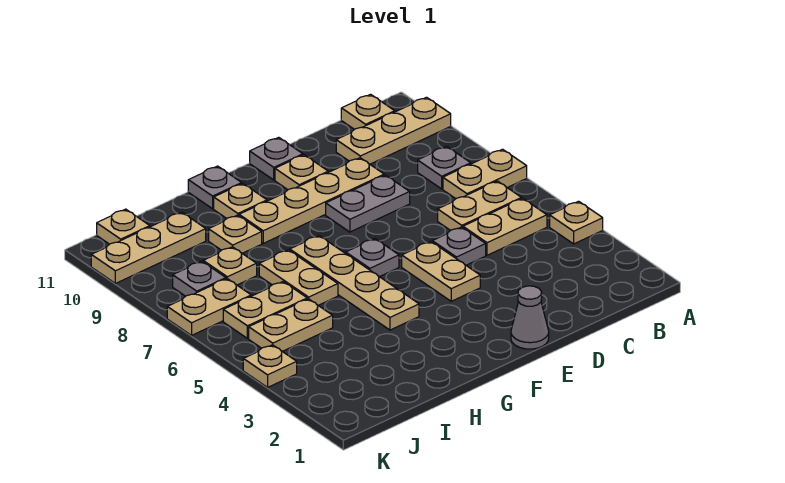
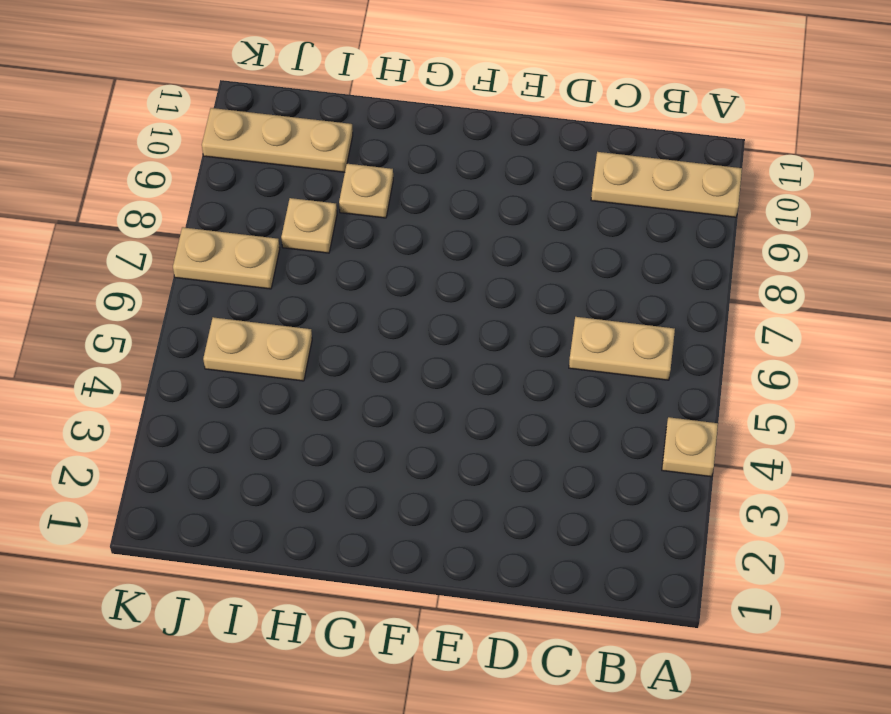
none -> tan plate A7:B7 level 1
none -> tan plate B5:C5 level 1
none -> grey plate B8 level 1

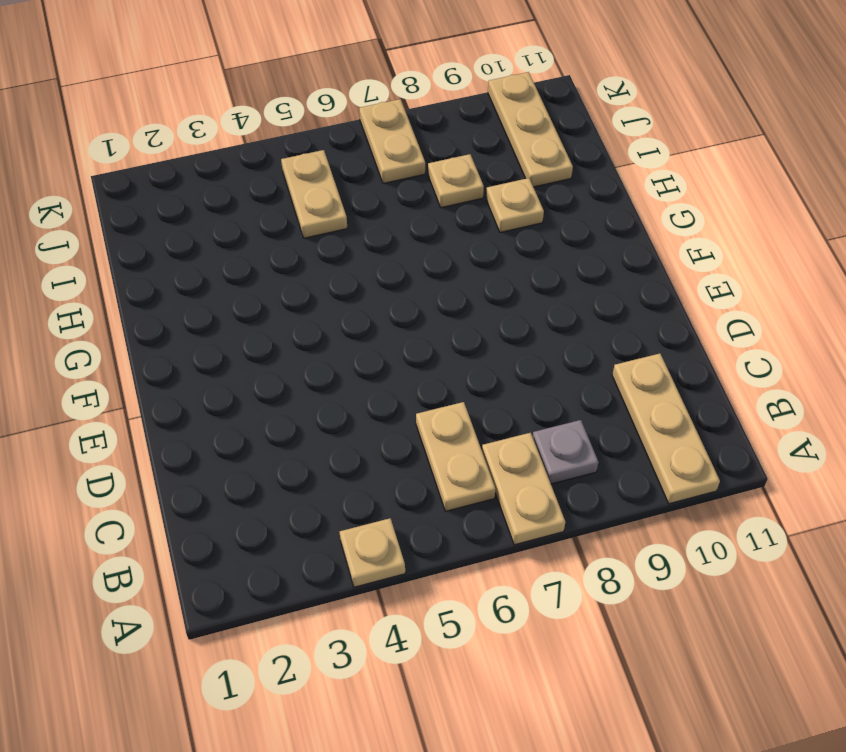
none -> tan plate B5:C5 level 1
none -> tan plate B11 level 1
none -> grey plate D5 level 1

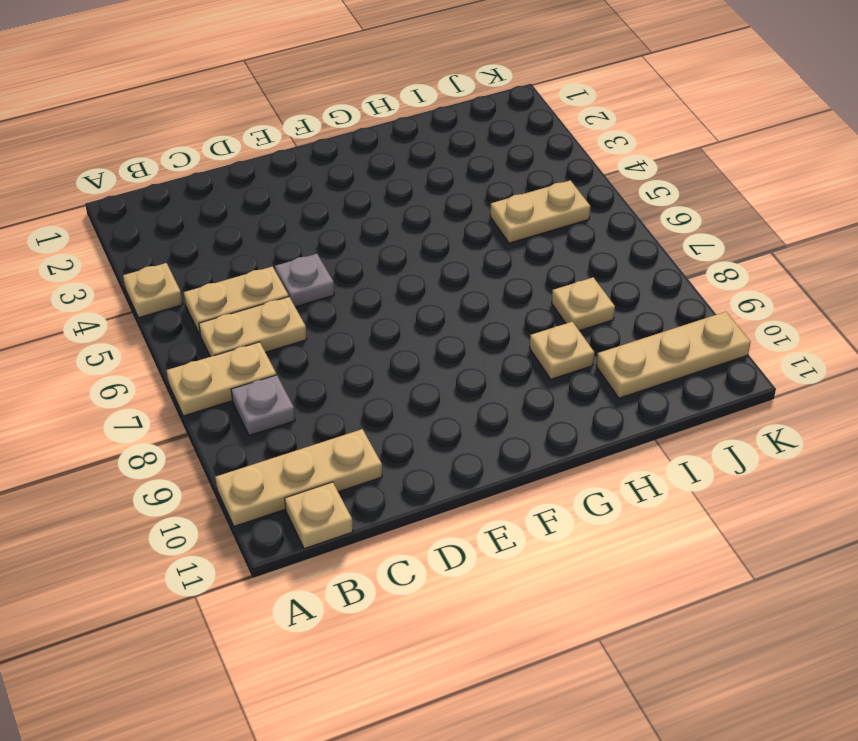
none -> grey plate D8:E8 level 1
none -> tan plate D9:G9 level 1
none -> grey cone E1 level 1

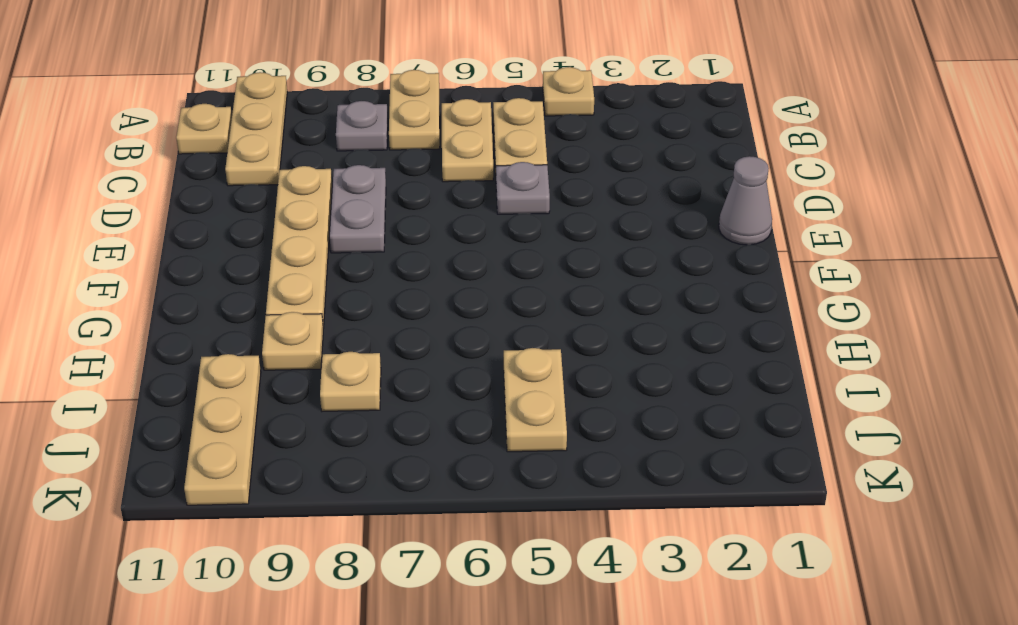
none -> tan plate E4:E5 level 1
none -> tan plate E10 level 1
none -> grey plate E11 level 1

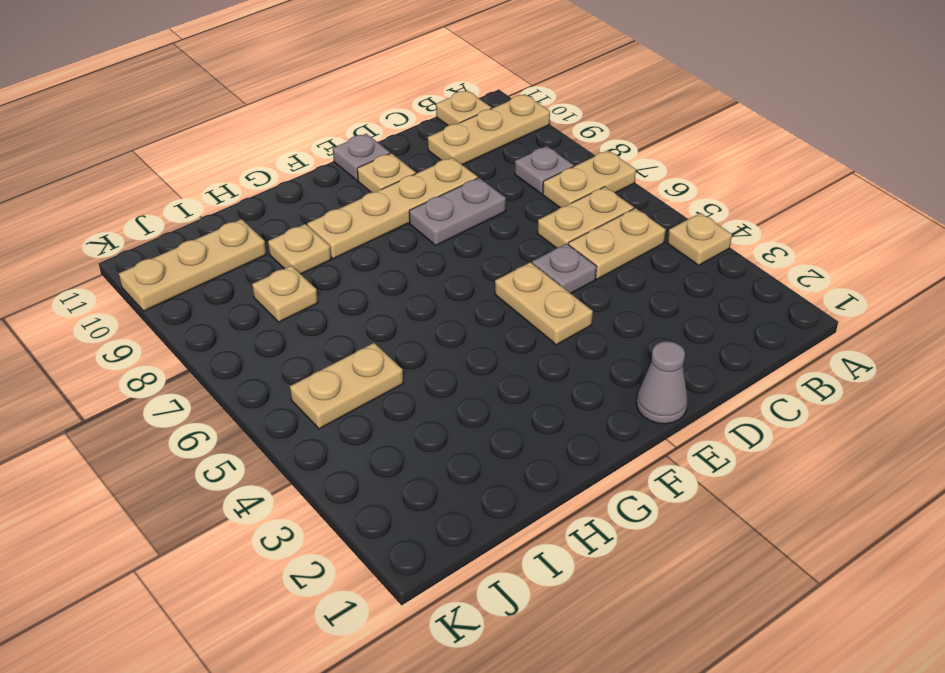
none -> grey plate F6 level 1
none -> tan plate G4:G7 level 1
none -> tan plate G10 level 1

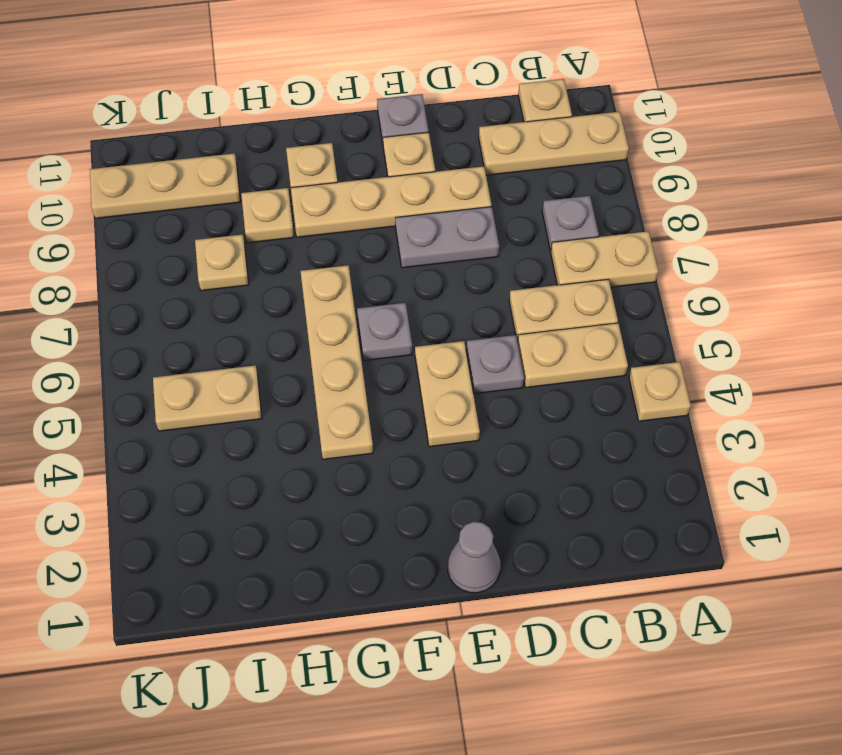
none -> grey plate G11 level 1
none -> tan plate H6:H7 level 1
none -> tan plate I6:J6 level 1

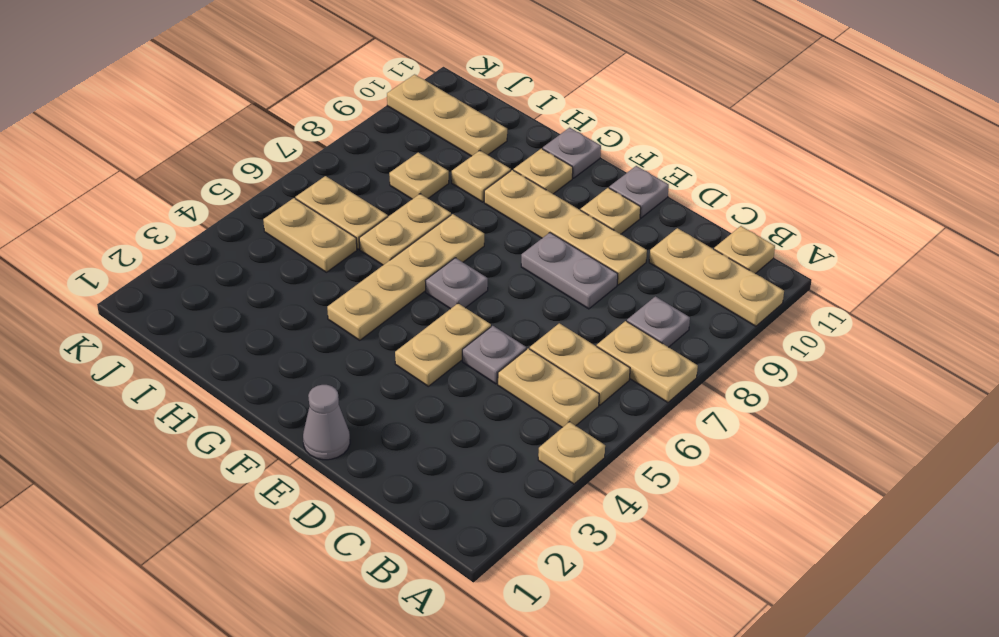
none -> tan plate J7:K7 level 1
none -> grey plate J8 level 1
none -> tan plate J11 level 1

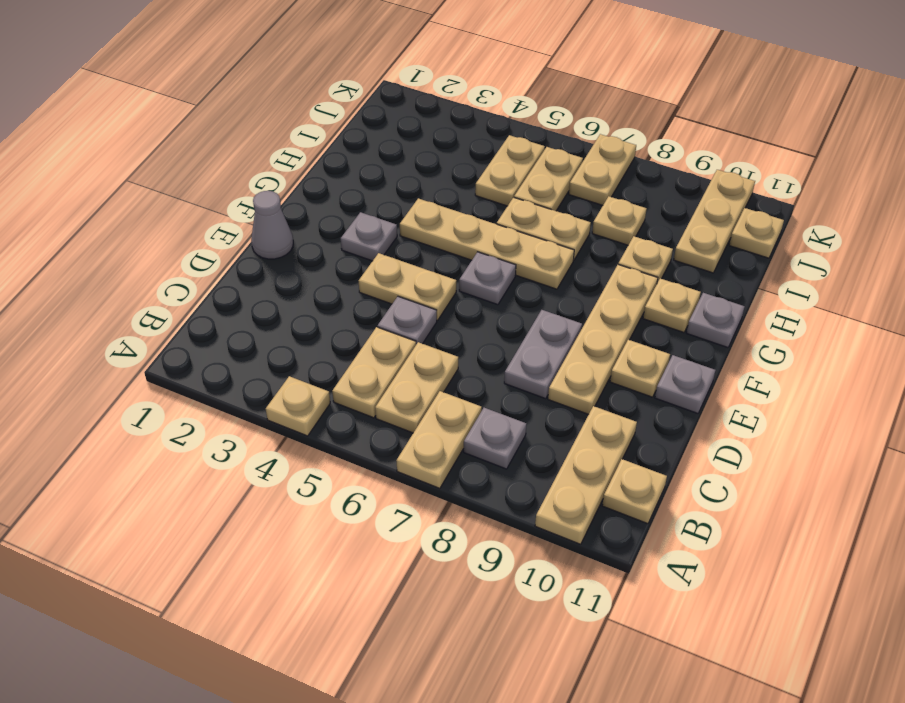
grey plate F3 level 1 -> grey plate J8 level 1
none -> tan plate K4 level 1

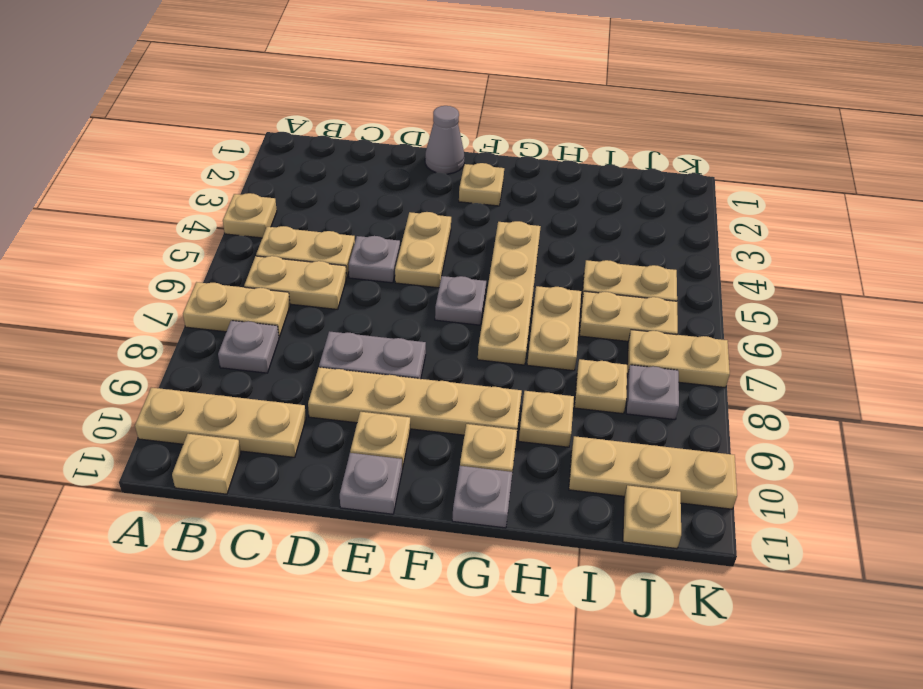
tan plate F2 level 1 -> tan plate K4 level 1

